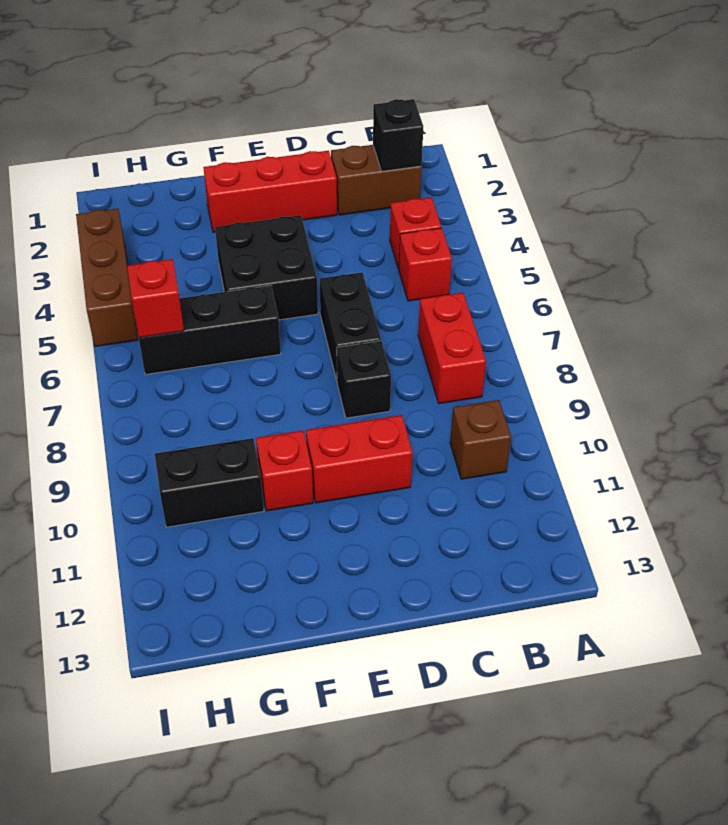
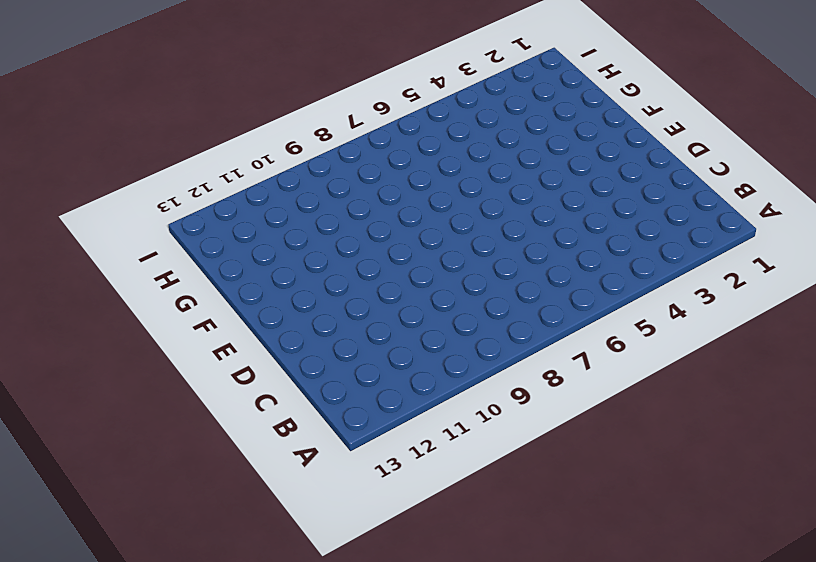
none -> brown brick B2:C2 level 1
none -> red brick B4 level 1
none -> red brick B5 level 1

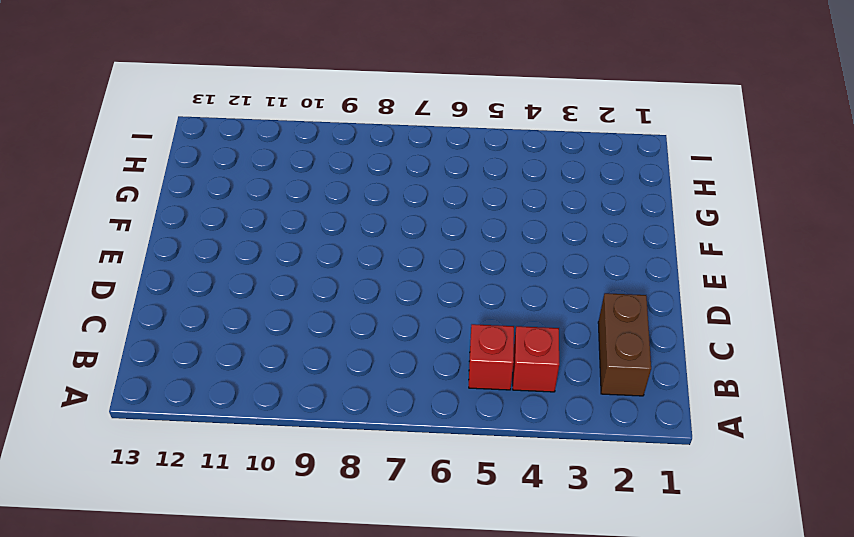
none -> red brick B7:B8 level 1
none -> brown brick B10 level 1
none -> red brick D2:F2 level 1

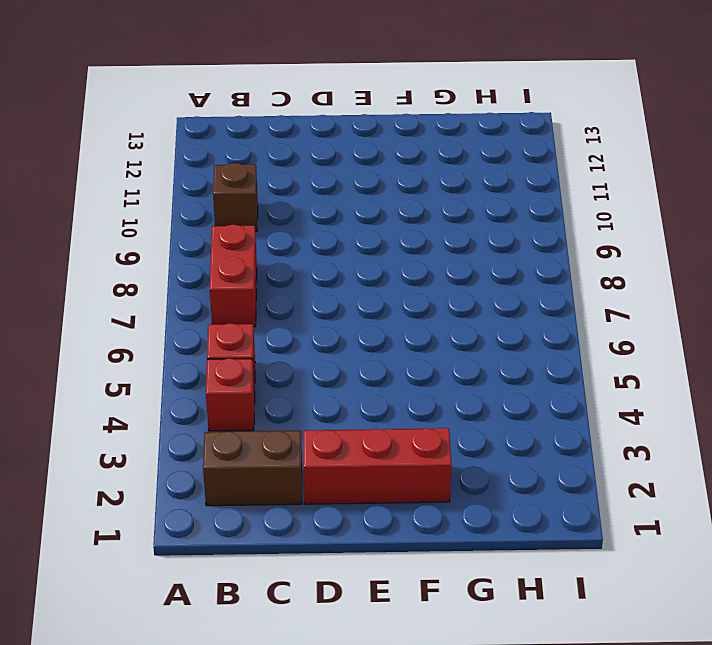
none -> black brick D6:D7 level 1
none -> black brick D8 level 1
none -> red brick D10:E10 level 1

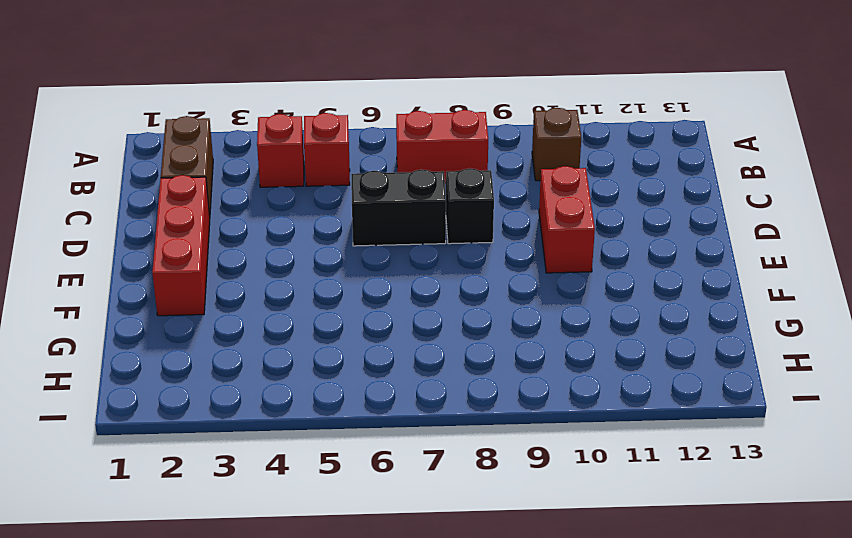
none -> black brick E4:F5 level 1
none -> black brick F6:H6 level 1
none -> red brick F10 level 1

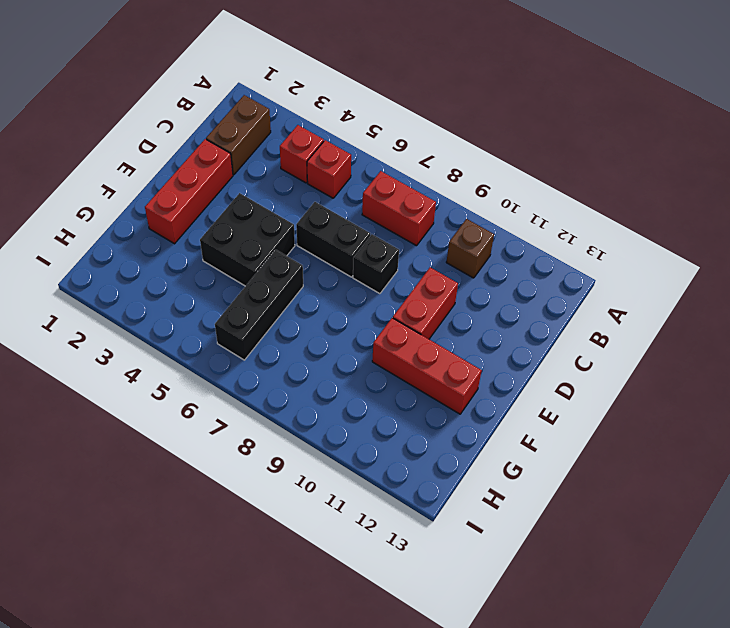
red brick F10:F12 level 1 -> red brick F10 level 1
none -> black brick G10:H10 level 1
none -> brown brick I3:I5 level 1
none -> black brick B2 level 2

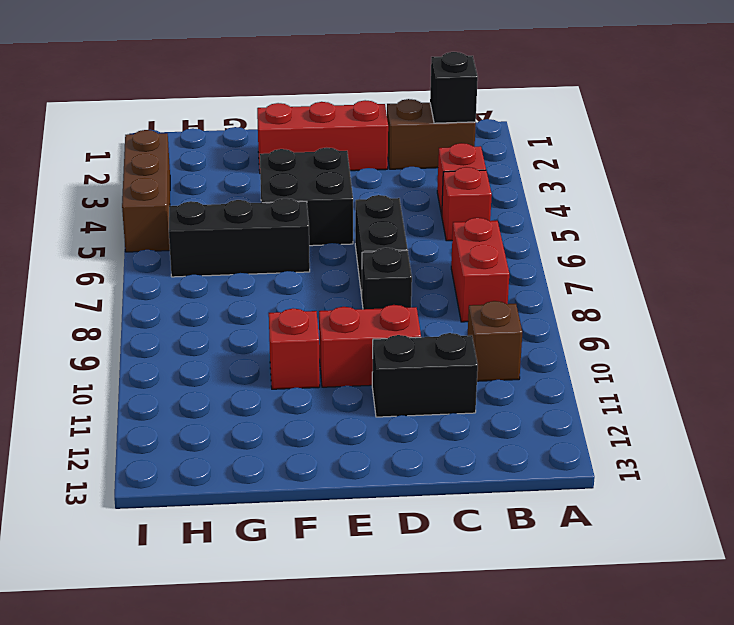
black brick C11:D11 level 1 -> black brick G10:H10 level 1
none -> red brick H6 level 2

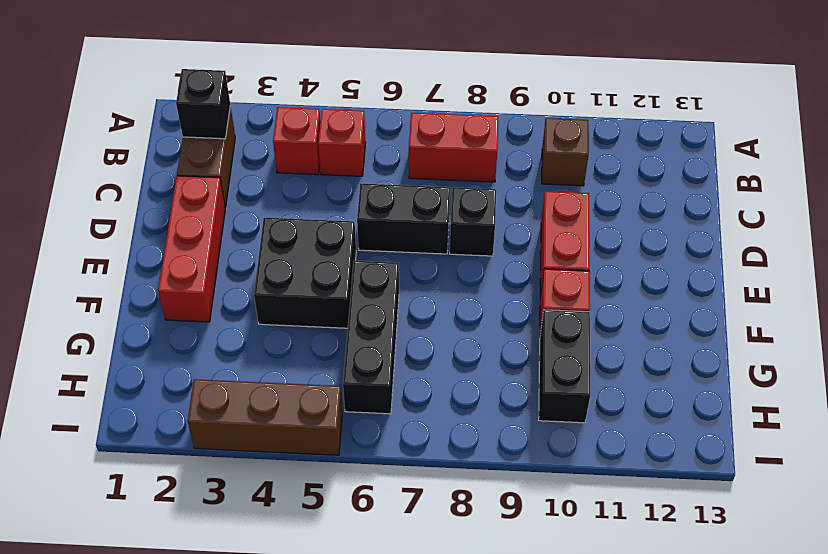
none -> red brick H6 level 2

